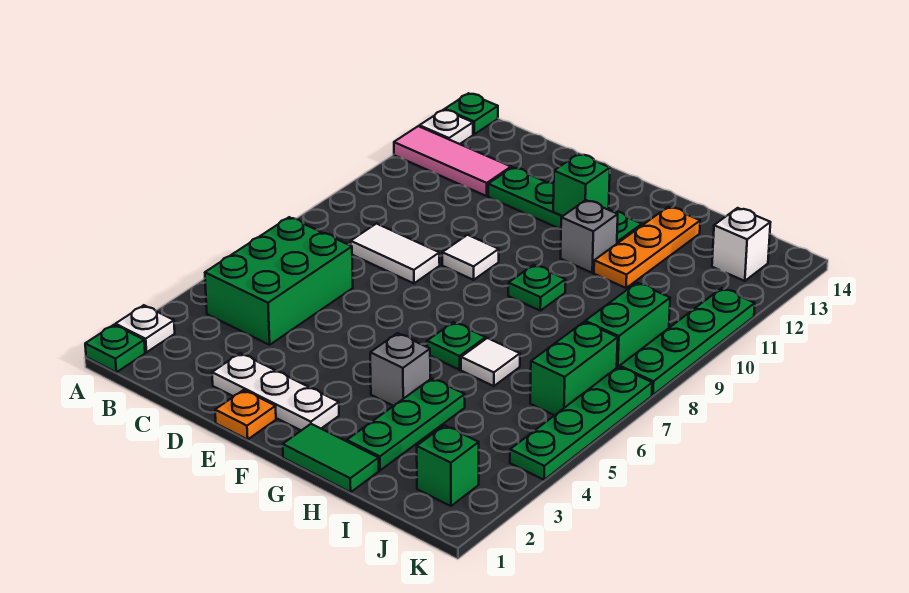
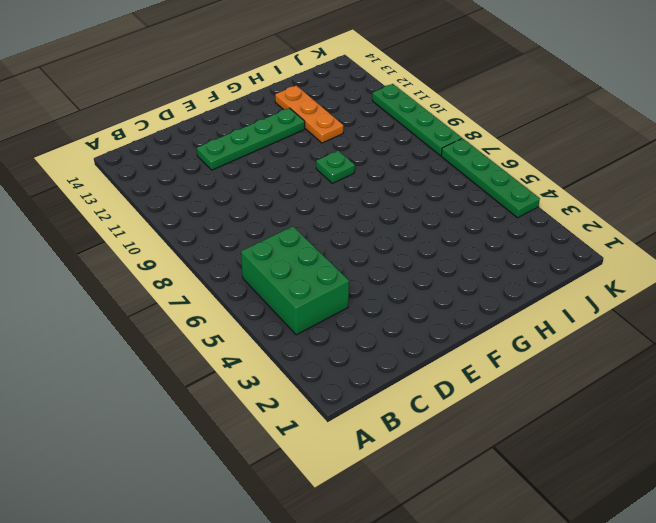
none -> green plate A1 level 1
none -> white plate A2 level 1
none -> pink tile A12:C12 level 1

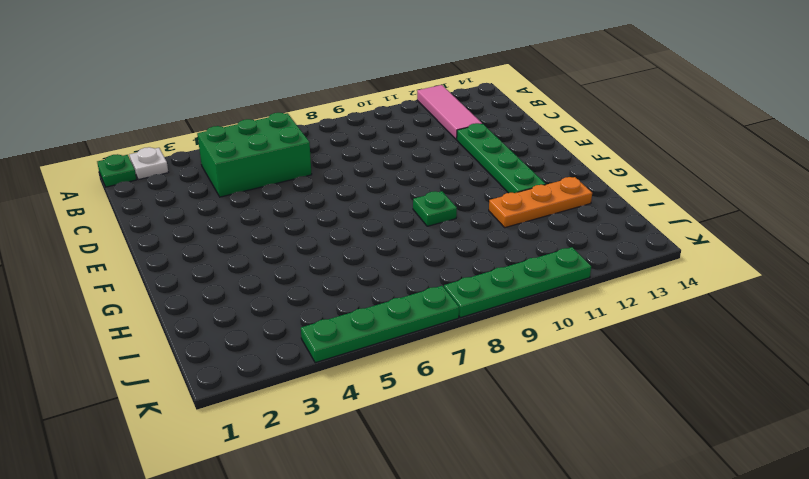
none -> white plate A13 level 1
none -> green plate A14 level 1
none -> white tile C8:D8 level 1

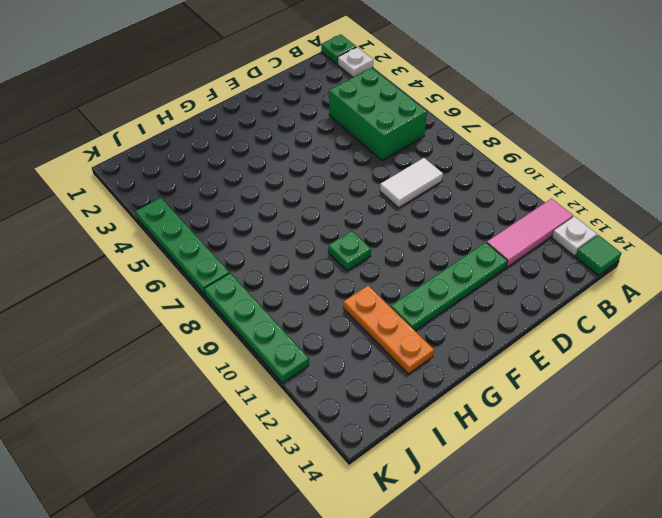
green tile A14 level 1 -> green plate A14 level 1
none -> white plate D2:F2 level 1
none -> orange plate E1 level 1
none -> white tile E9 level 1

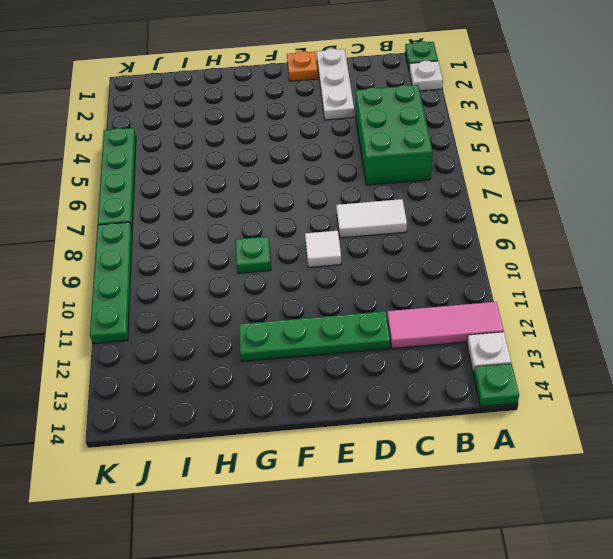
white plate D1:D3 level 1 -> white plate D2:F2 level 1
none -> green tile G1:H1 level 1
none -> grey brick G4 level 1
none -> green plate G6 level 1

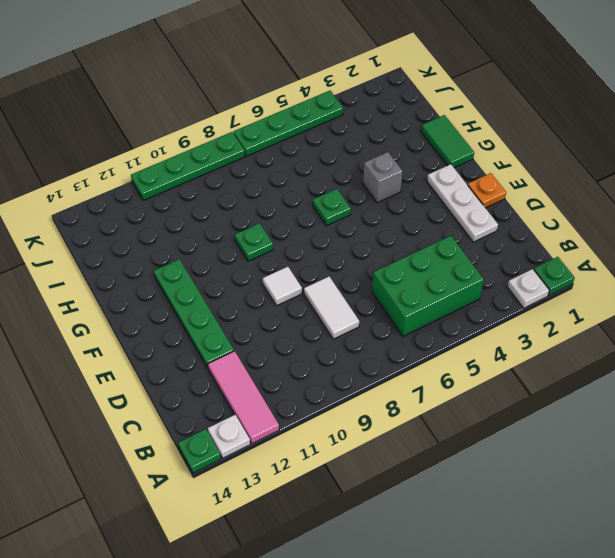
none -> grey brick G11 level 1
none -> green plate H2:H4 level 1
none -> white tile H6 level 1

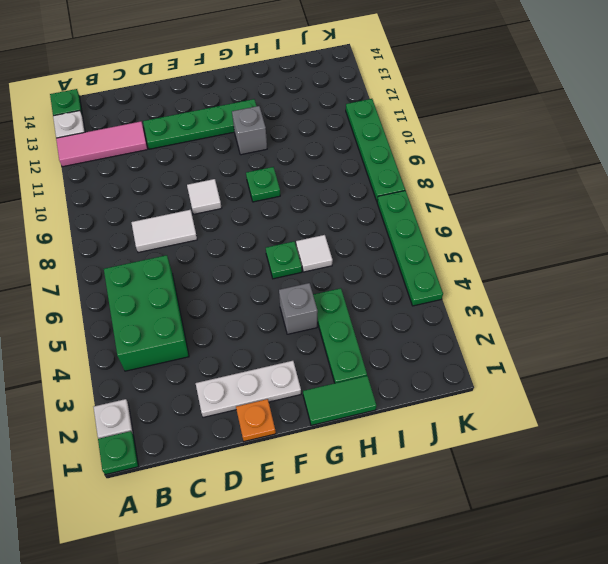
none -> orange plate H11:H13 level 1
none -> green brick J2 level 1
none -> green brick J6:J7 level 1

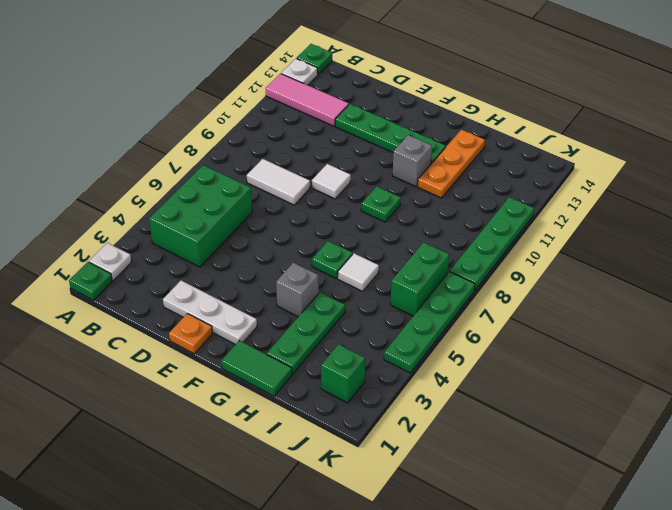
none -> green brick J8:J9 level 1
none -> white brick J13 level 1
none -> green brick F12 level 2

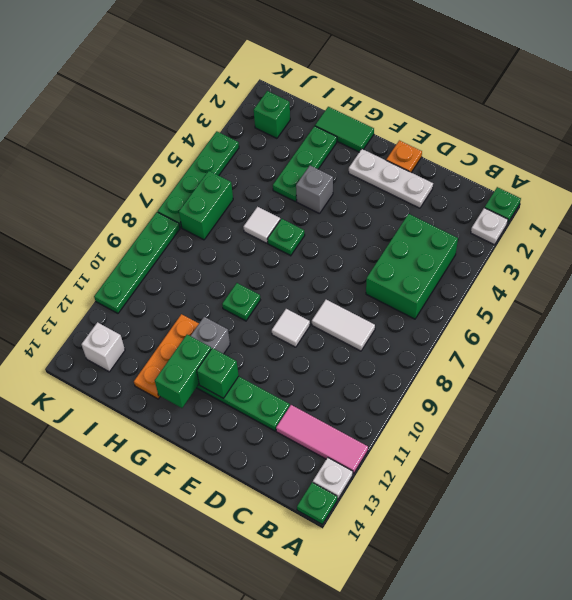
green brick G12:G13 level 2 -> green brick J8:J9 level 1

